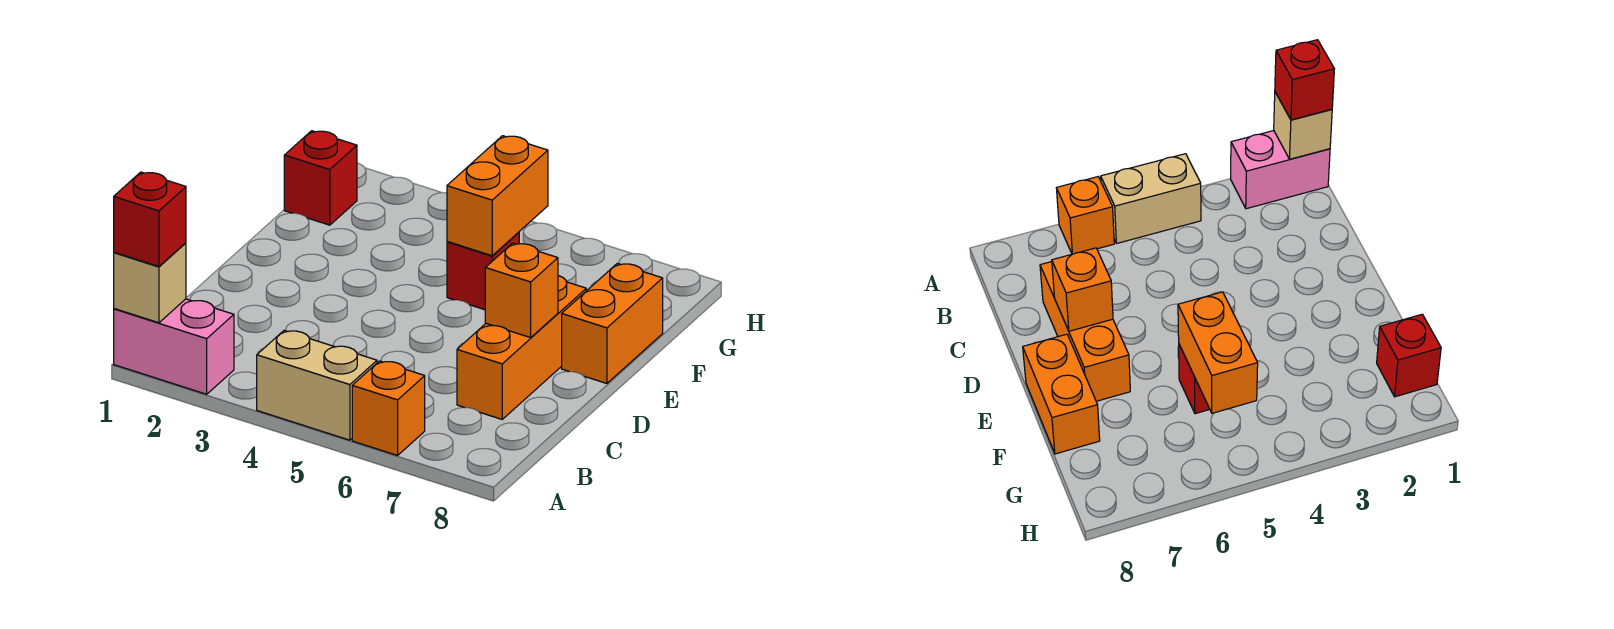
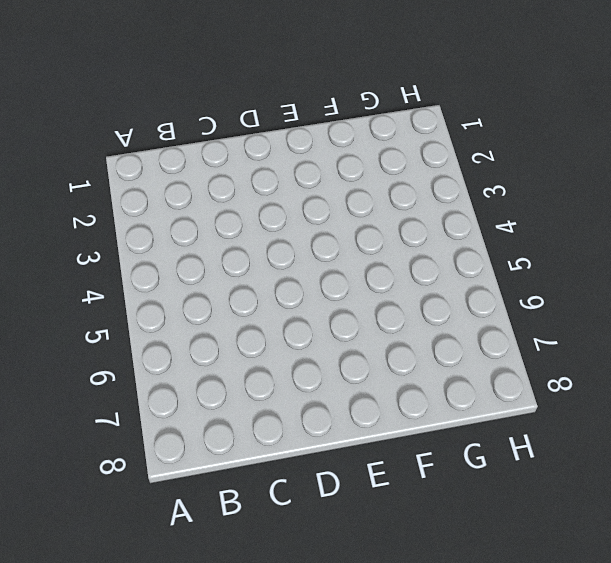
none -> pink brick A1:A2 level 1
none -> tan brick A4:A5 level 1

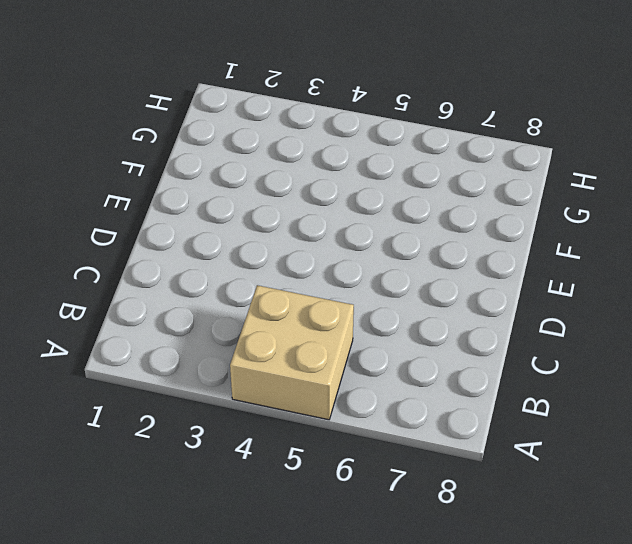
tan brick A4:B5 level 1 -> tan brick A4:A5 level 1
none -> pink brick A1:A2 level 1
none -> orange brick A6 level 1

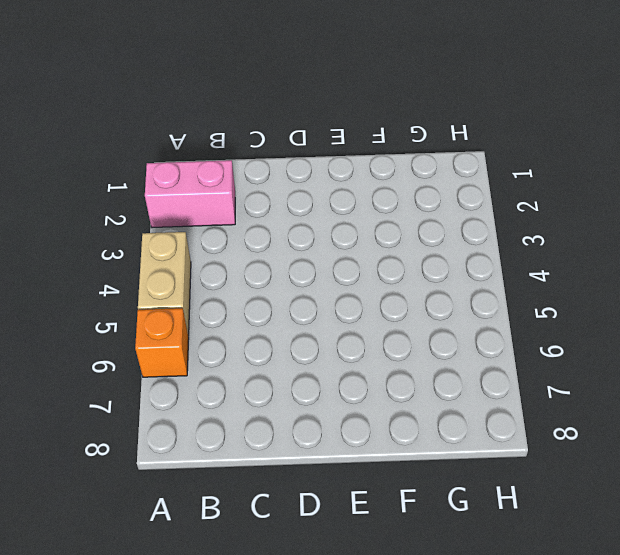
pink brick A2:B2 level 1 -> pink brick A1:A2 level 1
none -> orange brick C7:E7 level 1
none -> orange brick E8:F8 level 1

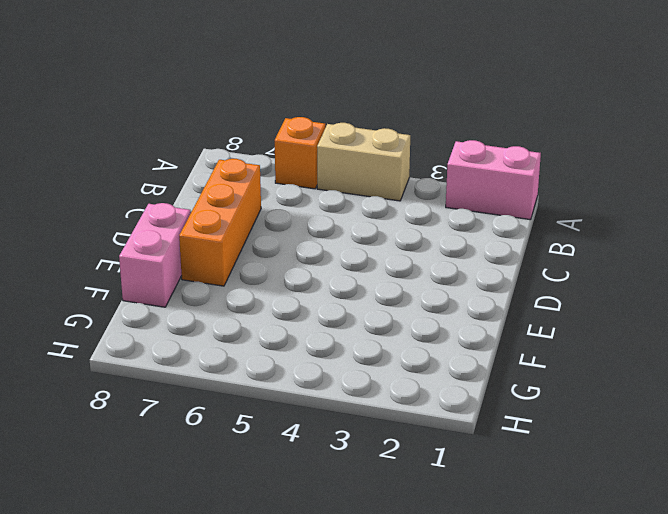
pink brick E8:F8 level 1 -> orange brick E8:F8 level 1
none -> red brick F5 level 1
none -> red brick G1 level 1

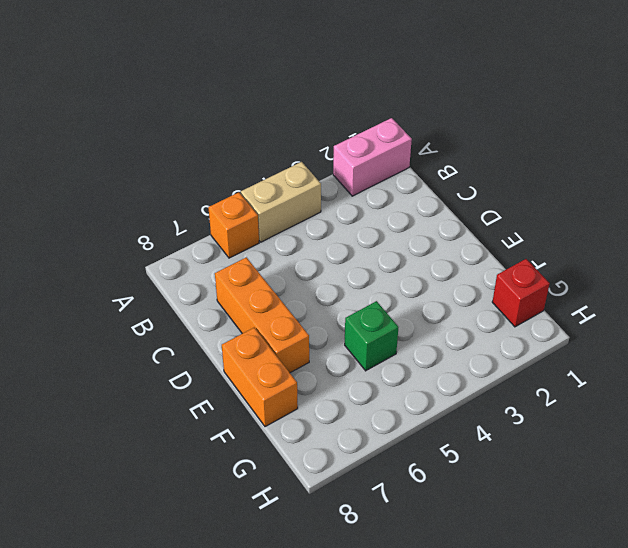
green brick F5 level 1 -> red brick F5 level 1
none -> tan brick A1 level 2
none -> orange brick D7 level 2

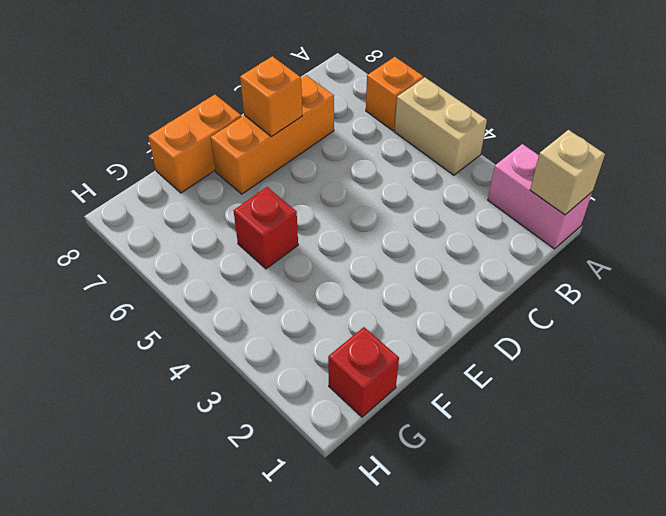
none -> orange brick F5:G5 level 2
none -> red brick A1 level 3

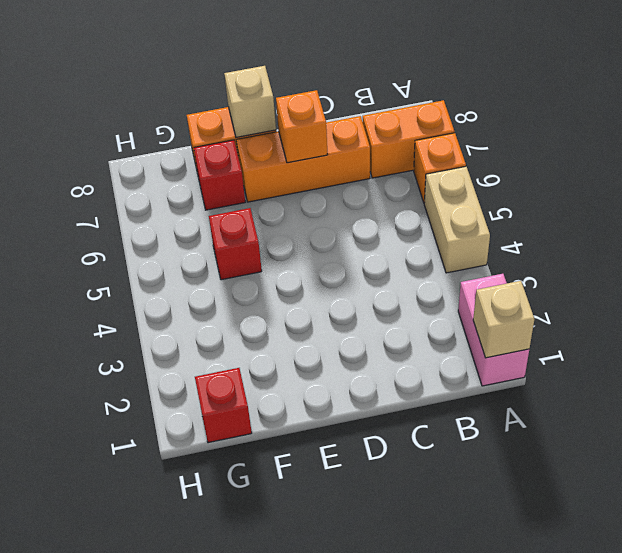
orange brick A7:B7 level 1 -> orange brick F5:G5 level 2
tan brick E8 level 2 -> none
red brick F7 level 1 -> red brick A1 level 3

